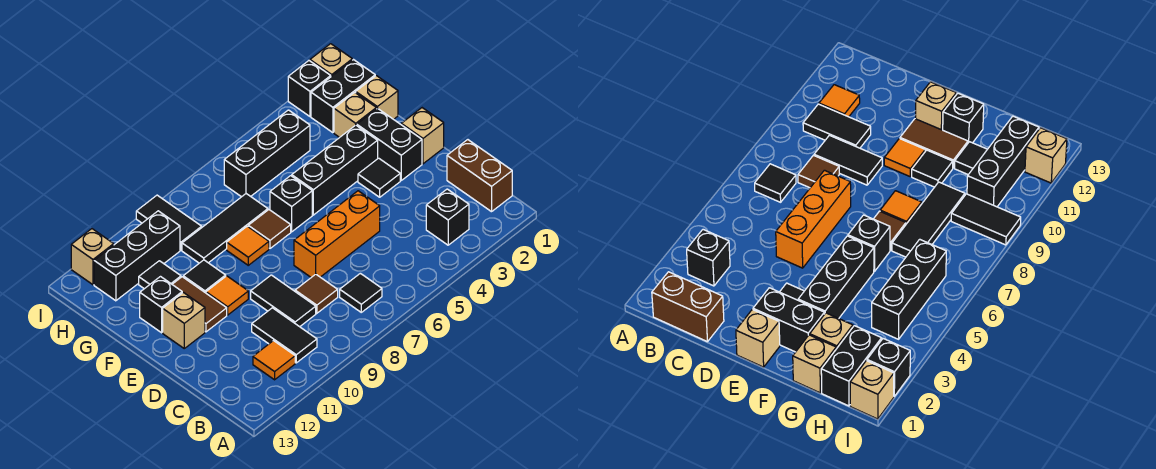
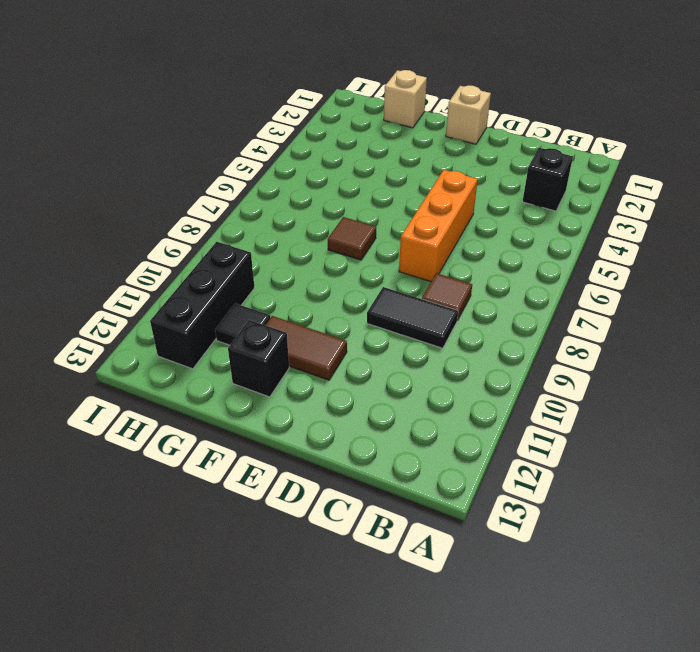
none -> brown brick B1:C1 level 1
none -> black tile B7 level 1
none -> black tile B10:C10 level 1
none -> orange tile B11 level 1

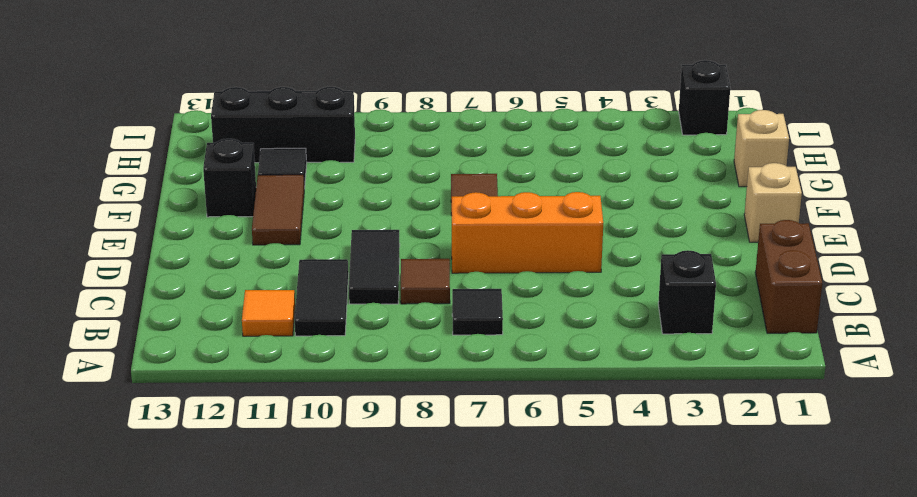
none -> black brick E2:F2 level 1
none -> black tile E3 level 1
none -> orange tile E10 level 1
none -> tan brick E12 level 1

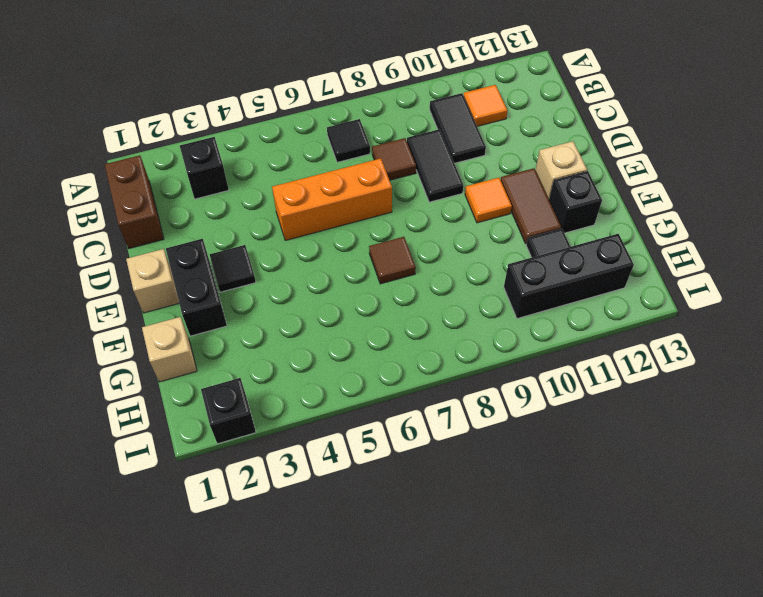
none -> black brick F3:F5 level 1
none -> black brick F6 level 1
none -> orange tile F8 level 1
none -> black tile F10 level 1

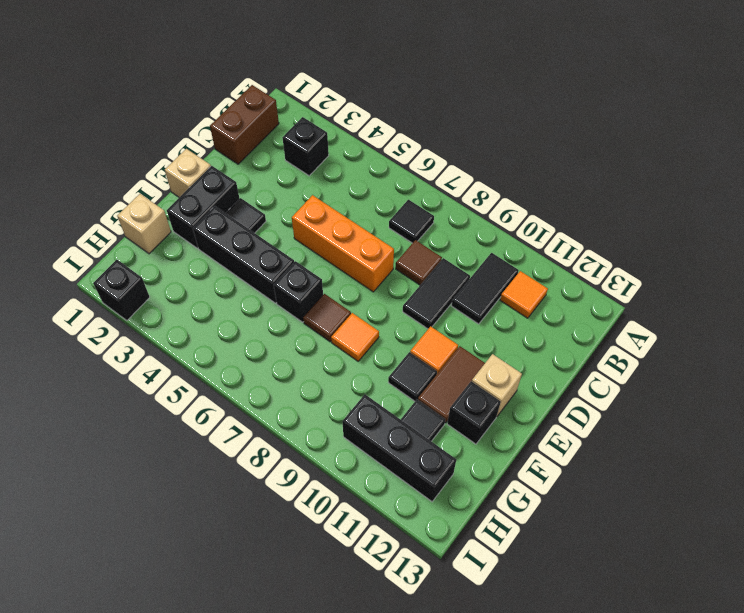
none -> tan brick G2 level 1
none -> black tile G7:G9 level 1
none -> black brick H1:H2 level 1
none -> black brick H4:H6 level 1

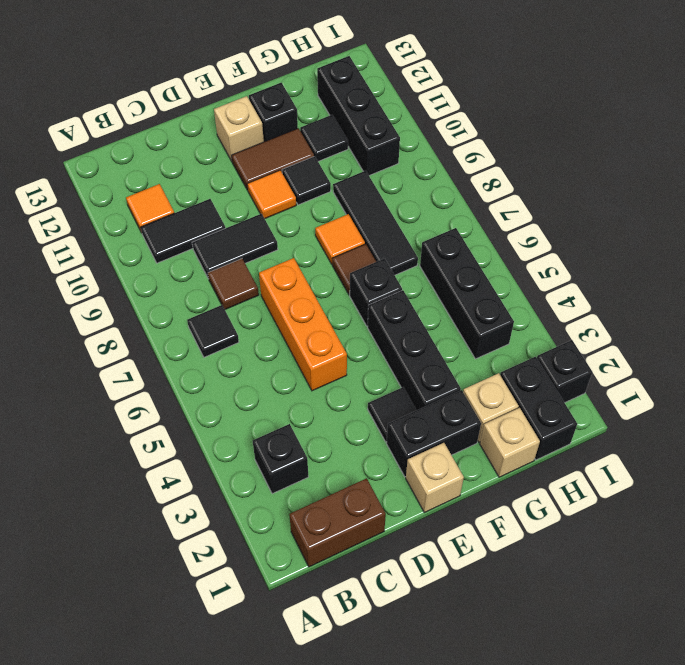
none -> black tile H9:I9 level 1
none -> tan brick I1 level 1
none -> tan brick I12 level 1

